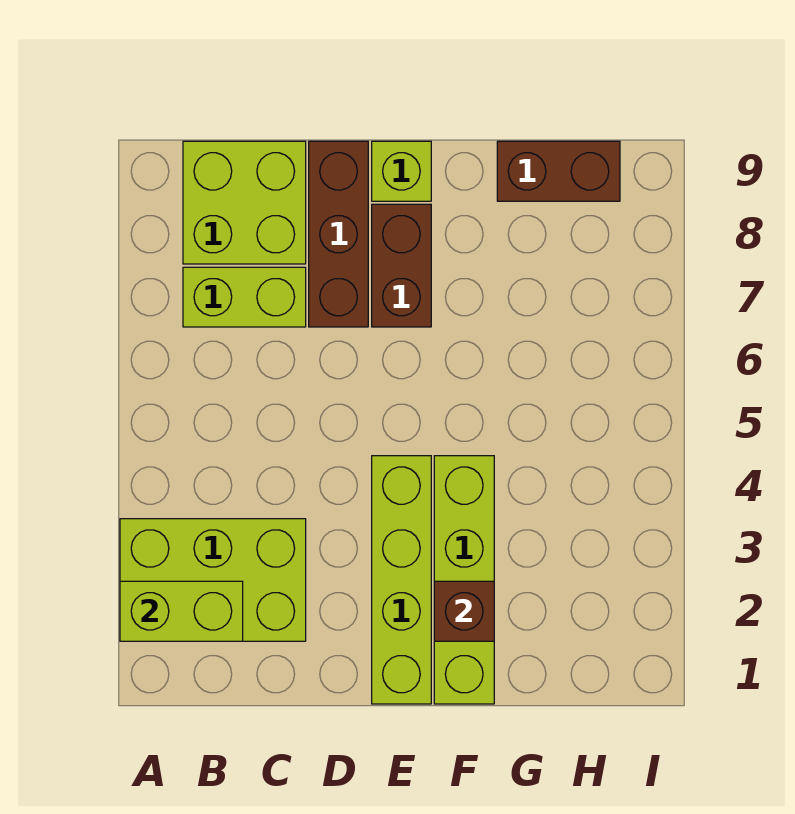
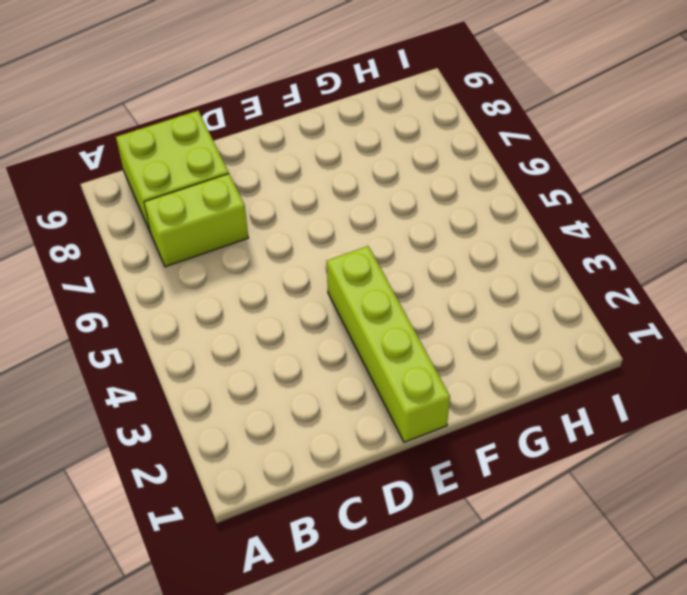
none -> lime brick A2:C3 level 1
none -> brown brick D7:D9 level 1

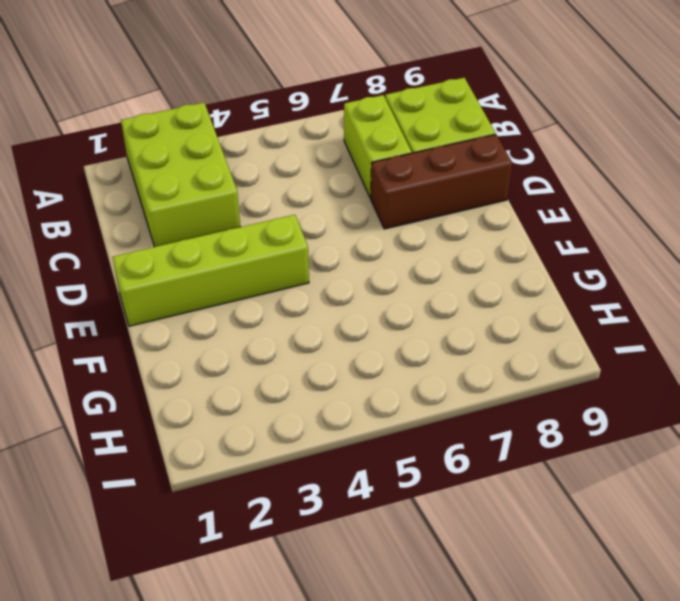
none -> brown brick E7:E8 level 1
none -> lime brick E9 level 1

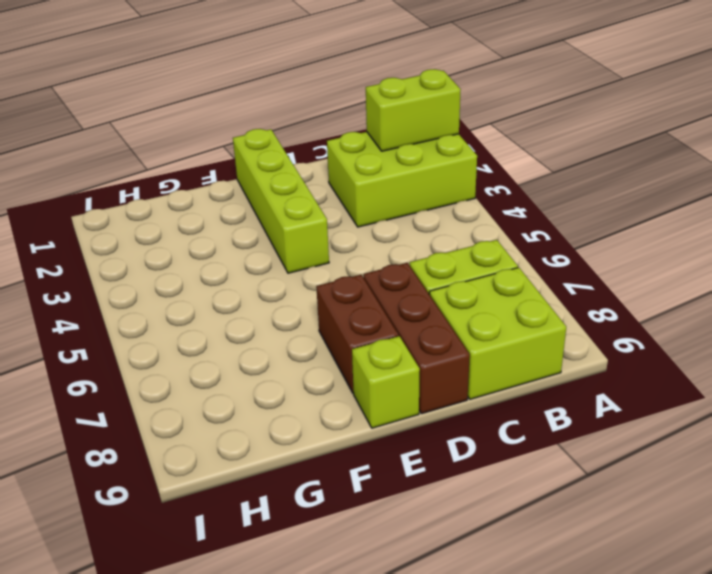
none -> lime brick F1:F4 level 1
none -> brown brick G9:H9 level 1

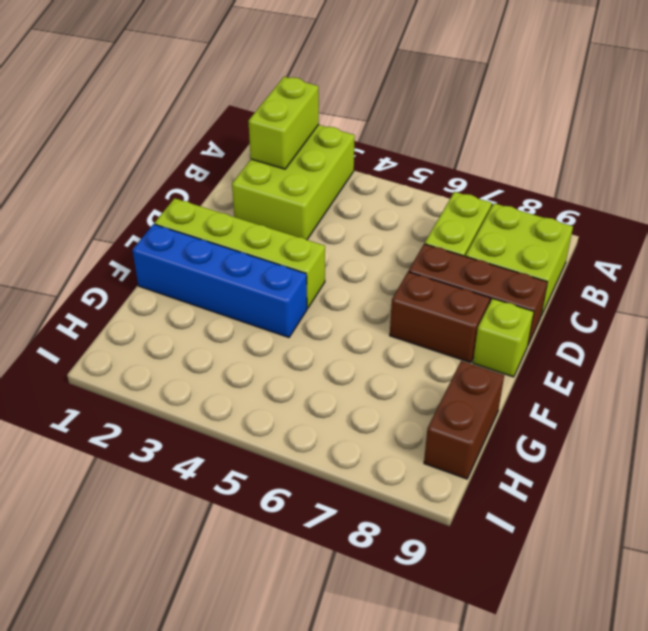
blue brick F1:F4 level 1 -> lime brick F1:F4 level 1
none -> brown brick F2 level 2

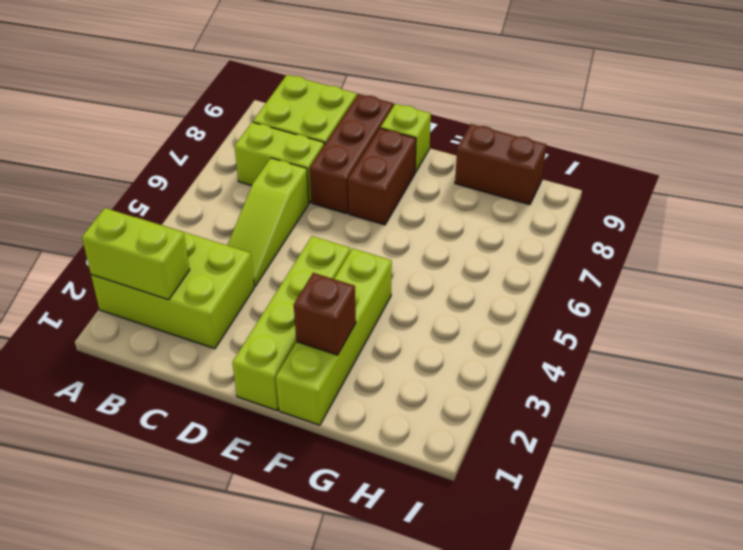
lime slope C4:C6 level 1 top 6 -> none

